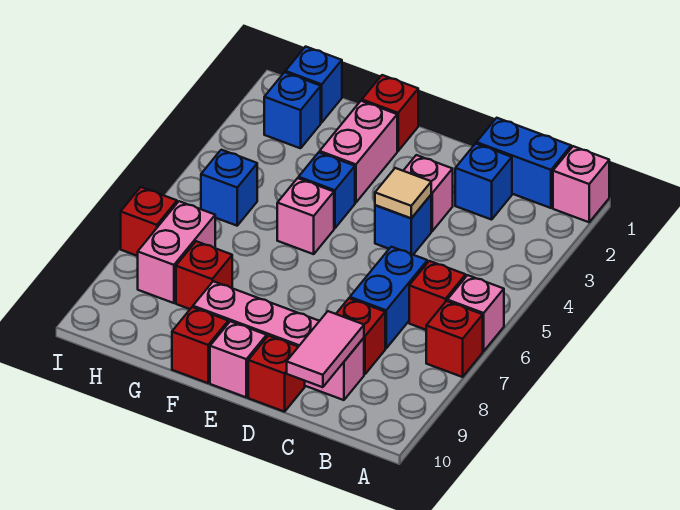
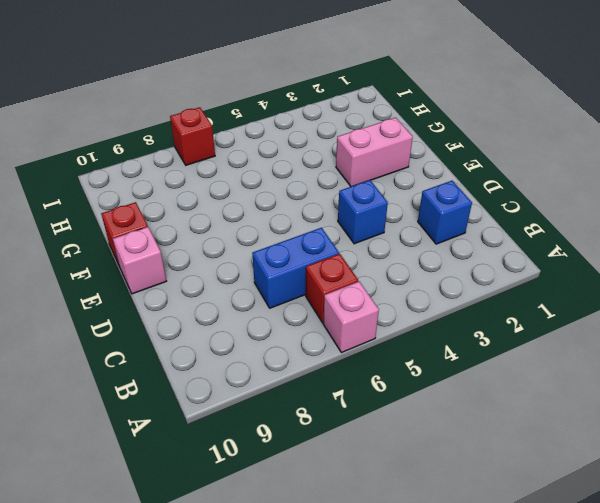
none -> pink brick A1 level 1
none -> red brick A7 level 1
none -> blue brick B1:C1 level 1

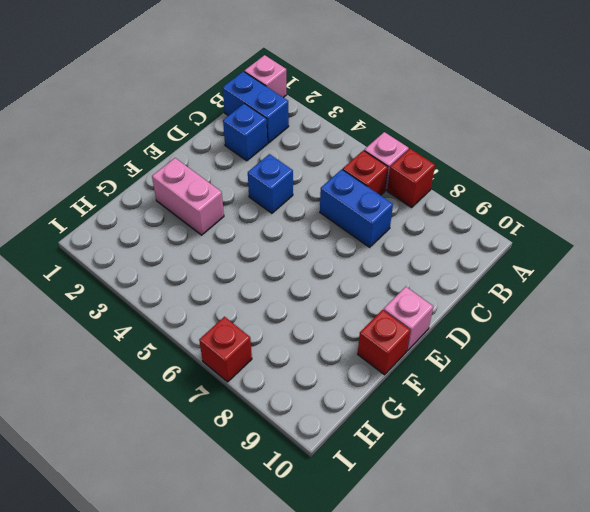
blue brick B1:B2 level 1 -> blue brick B1:C1 level 1
none -> red brick C8 level 1
none -> pink brick C9:F9 level 1
none -> pink brick D3 level 1

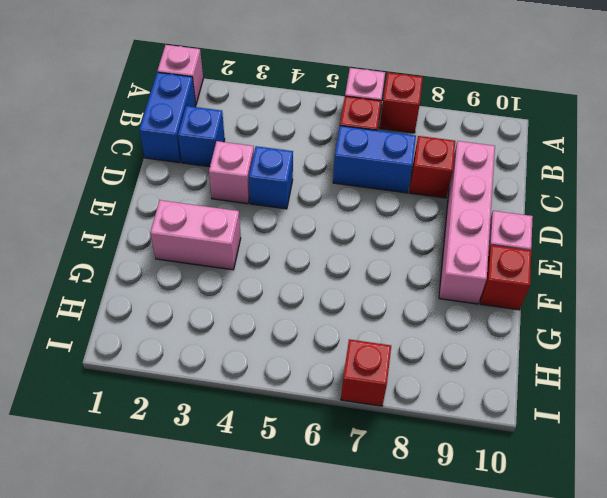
none -> red brick D10 level 1
none -> red brick F1 level 1
none -> blue brick F4 level 1

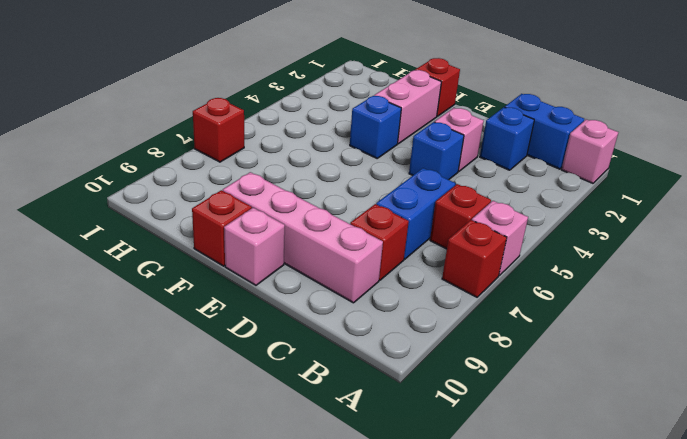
none -> red brick D10 level 1
none -> pink brick F5 level 1
none -> red brick G8 level 1

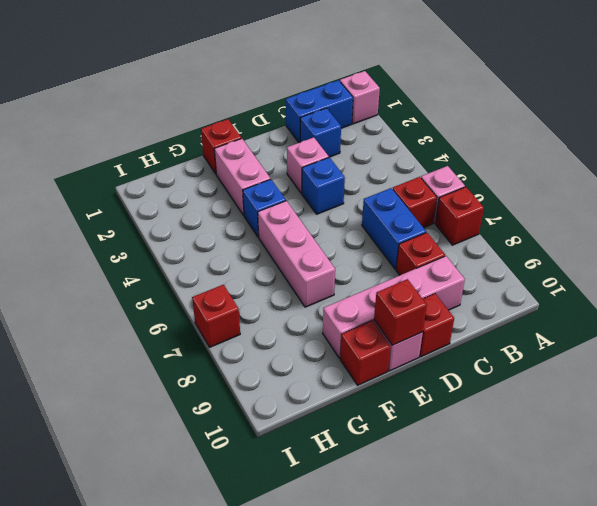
red brick E10 level 2 -> red brick G8 level 1
pink brick F5:F7 level 1 -> pink brick F5 level 1
none -> blue brick H1 level 1
none -> blue brick H2 level 1
none -> blue brick H5 level 1

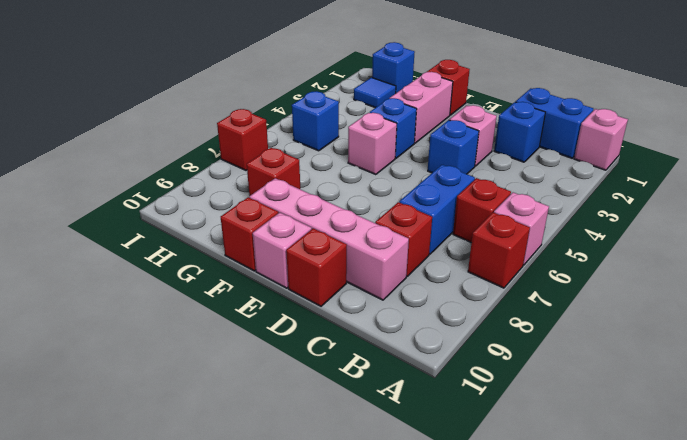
blue tile H2 level 1 -> blue brick H2 level 1
none -> pink brick H7:H8 level 1
none -> pink tile C9:C10 level 2
none -> tan tile D4 level 2

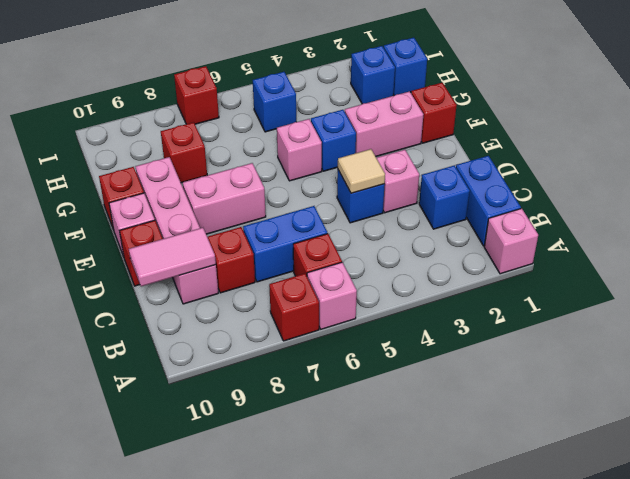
pink brick E7:E8 level 1 -> pink brick H7:H8 level 1

